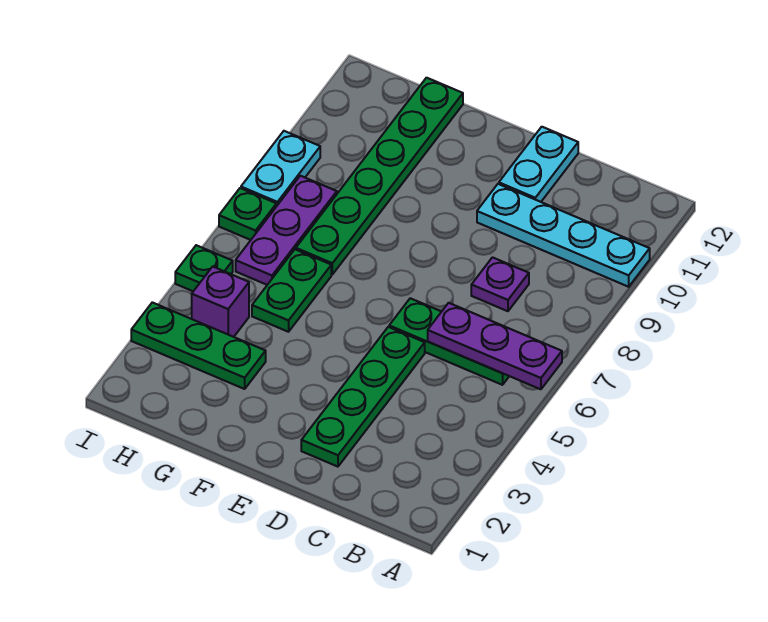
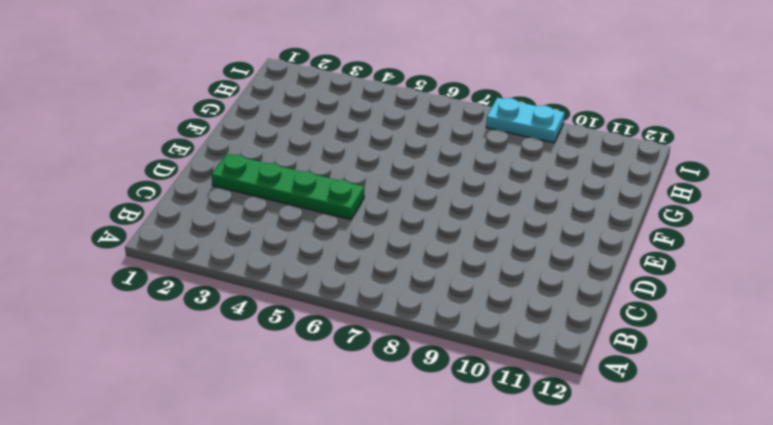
none -> cyan plate A10:D10 level 1
none -> green plate B6:D6 level 1
none -> purple plate C8 level 1

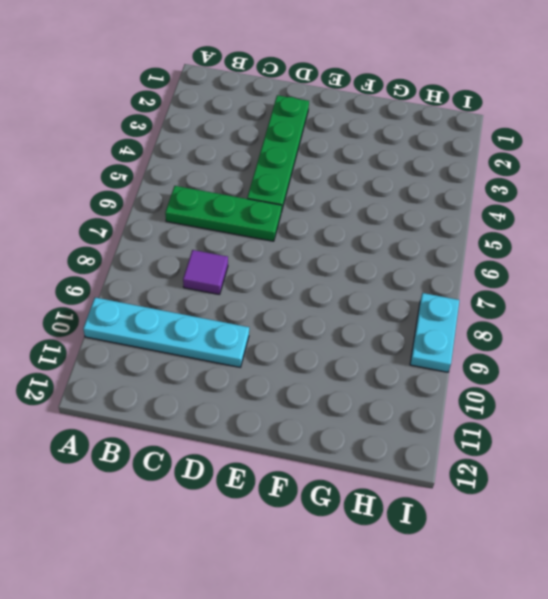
purple tile C8 level 1 -> purple plate C8 level 1
none -> cyan plate D11:D12 level 1
none -> green plate G3:I3 level 1
none -> green plate G5:G6 level 1

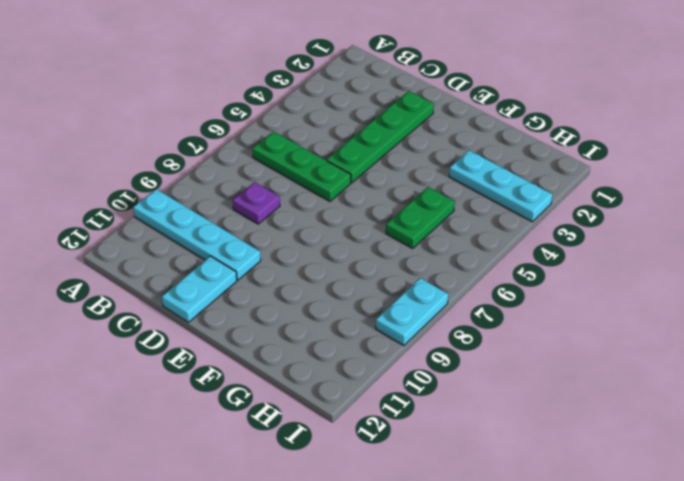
cyan plate G3:I3 level 1 -> green plate G3:I3 level 1
none -> green plate G7:G12 level 1
none -> purple brick H4 level 1
none -> purple plate H6:H8 level 1

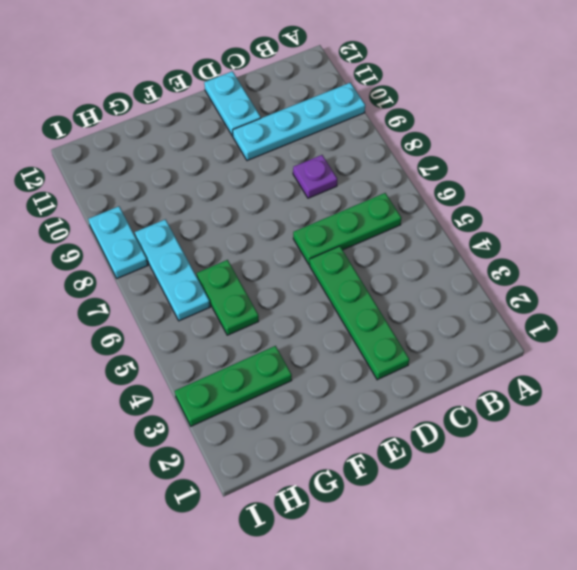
cyan plate H6:H8 level 1 -> purple plate H6:H8 level 1
none -> green plate G7:G12 level 1
none -> purple brick H4 level 1
none -> green plate I5 level 1

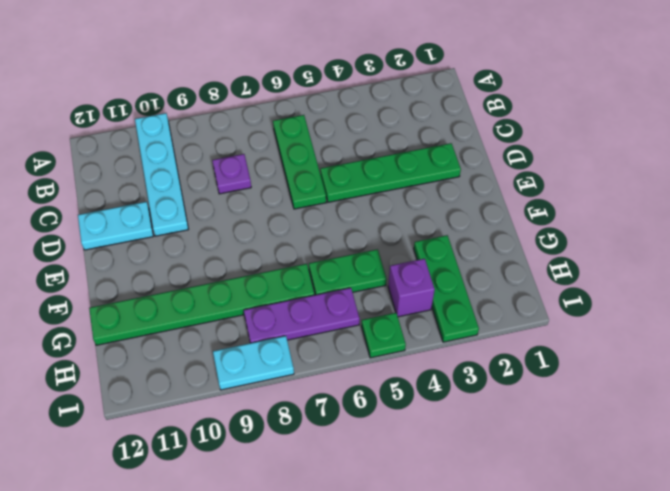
none -> green plate I7 level 1
none -> purple plate A6:C6 level 2

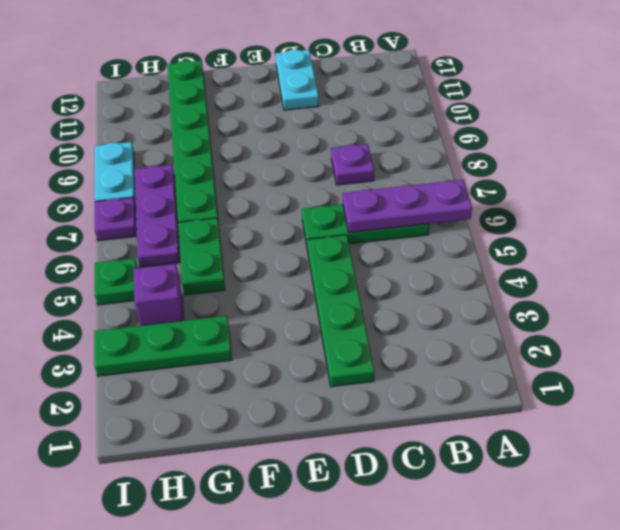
purple plate I7 level 1 -> green plate I7 level 1
none -> cyan plate A10:D10 level 1

